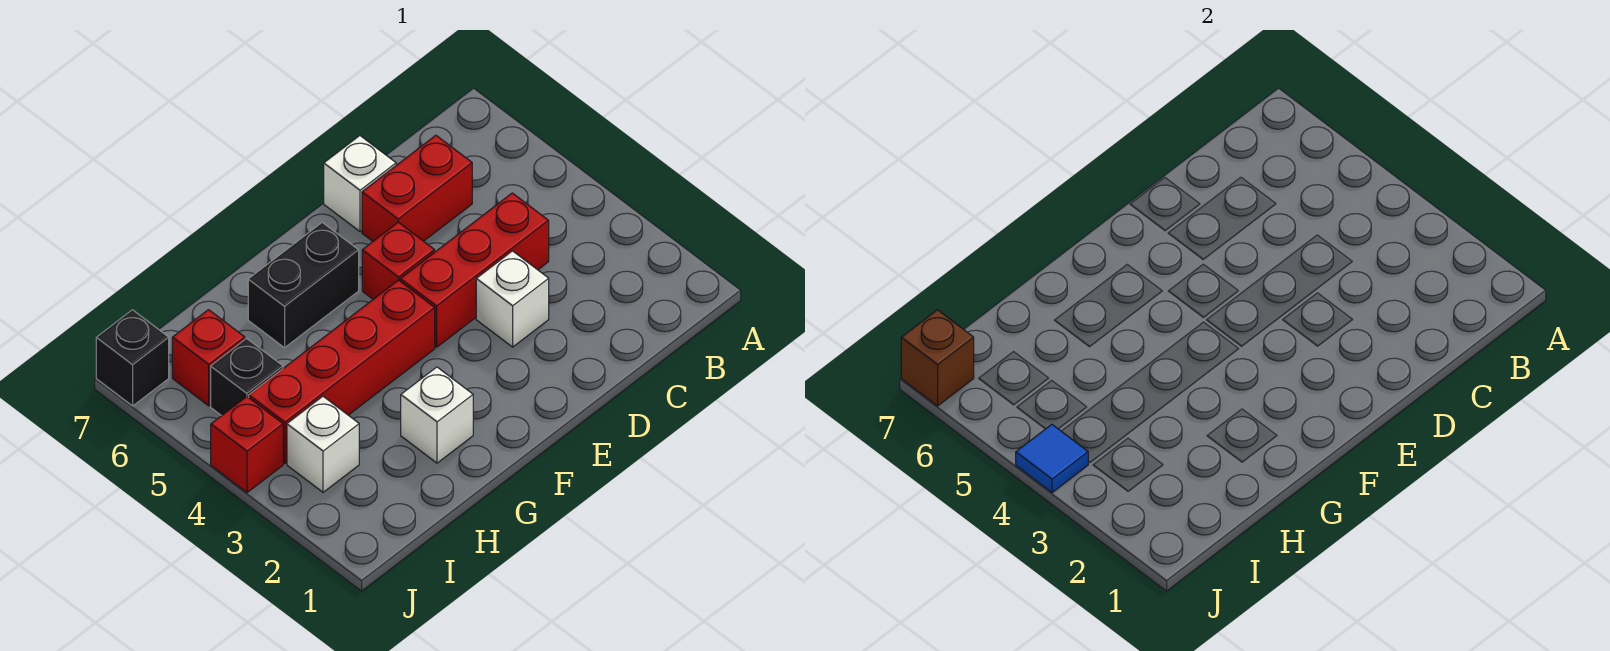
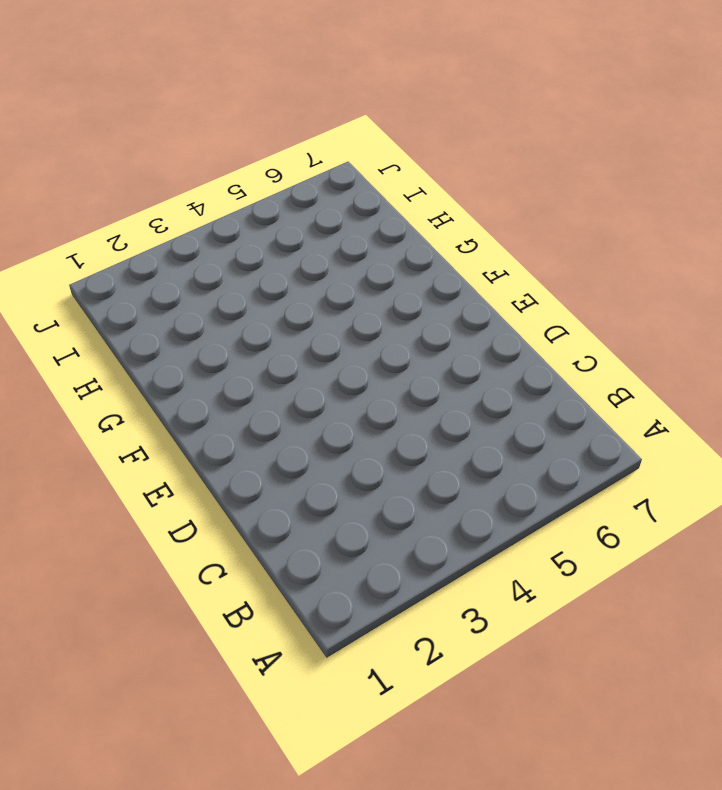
none -> red brick C4:E4 level 1
none -> red brick C6:D6 level 1
none -> white brick D3 level 1

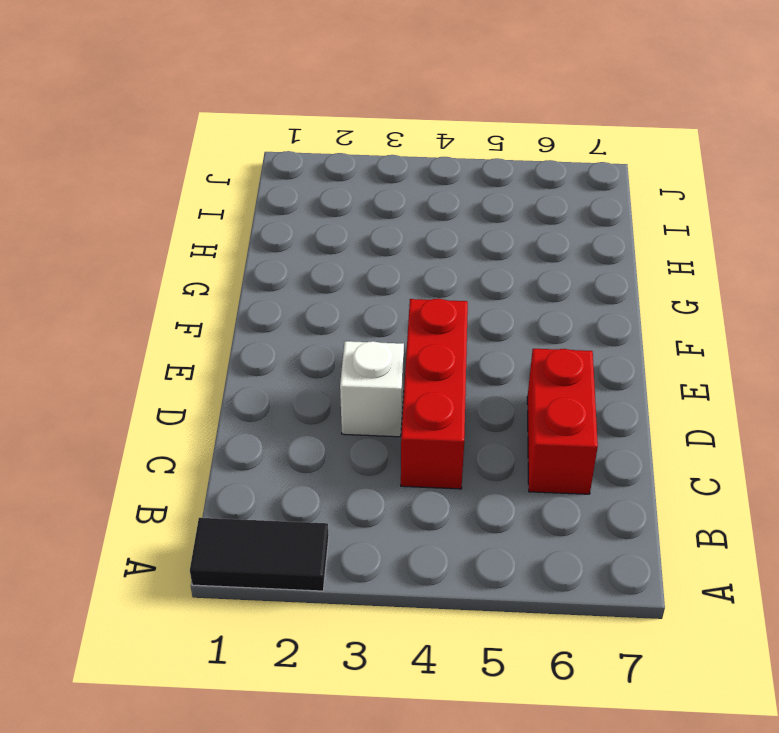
black tile A1:A2 level 1 -> none
none -> white brick D7 level 1
none -> red brick E5 level 1
none -> red brick F4:I4 level 1

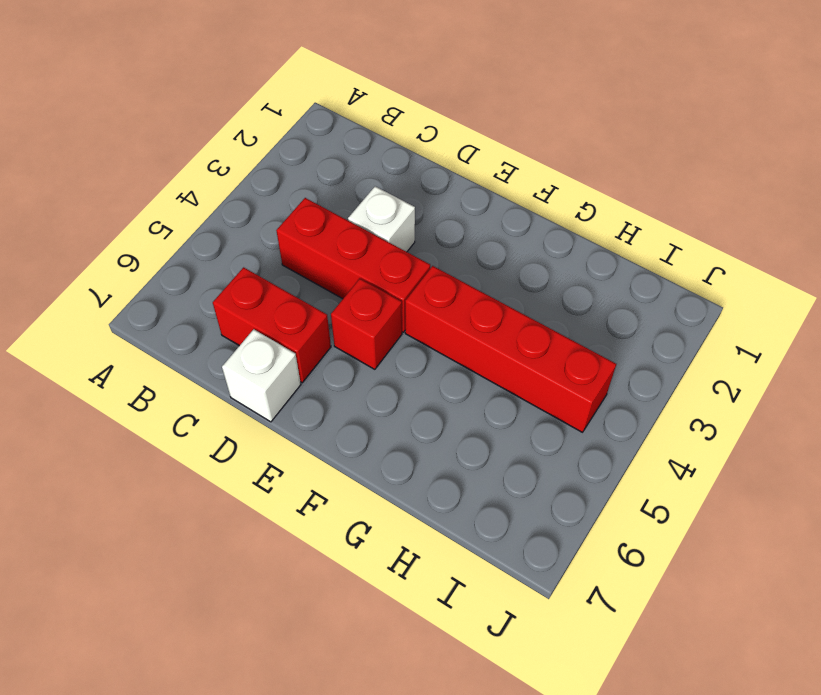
none -> black brick F6:G6 level 1
none -> white brick G2 level 1
none -> white brick I3 level 1

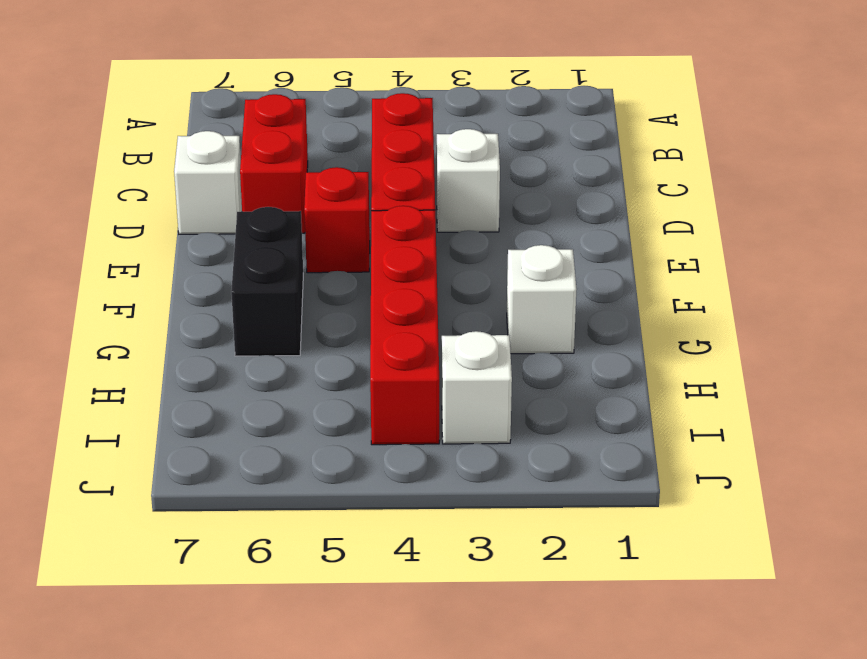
none -> black brick I5 level 1
none -> red brick I6 level 1
none -> red brick J4 level 1

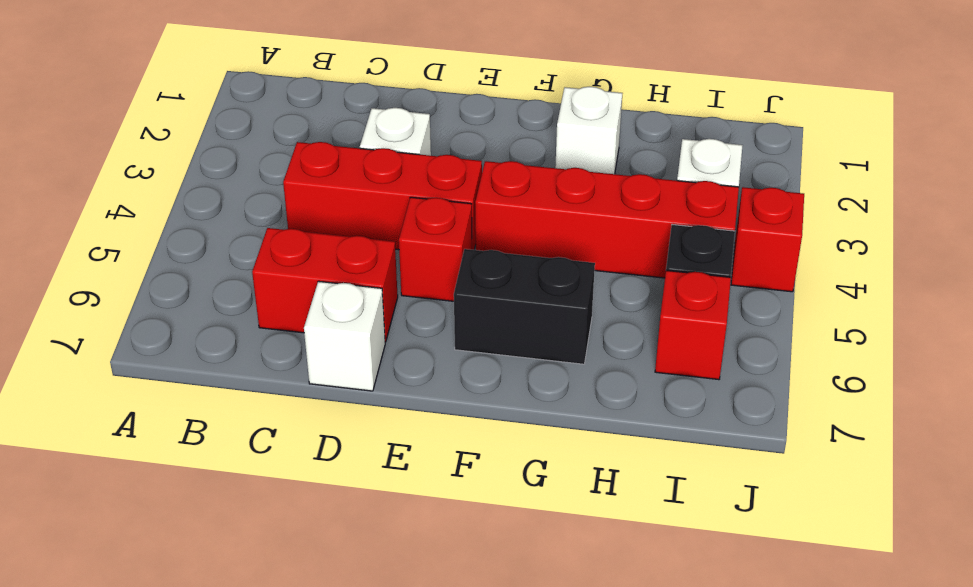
none -> black brick J7 level 1
none -> blue tile J4 level 2
none -> brown brick J7 level 2

